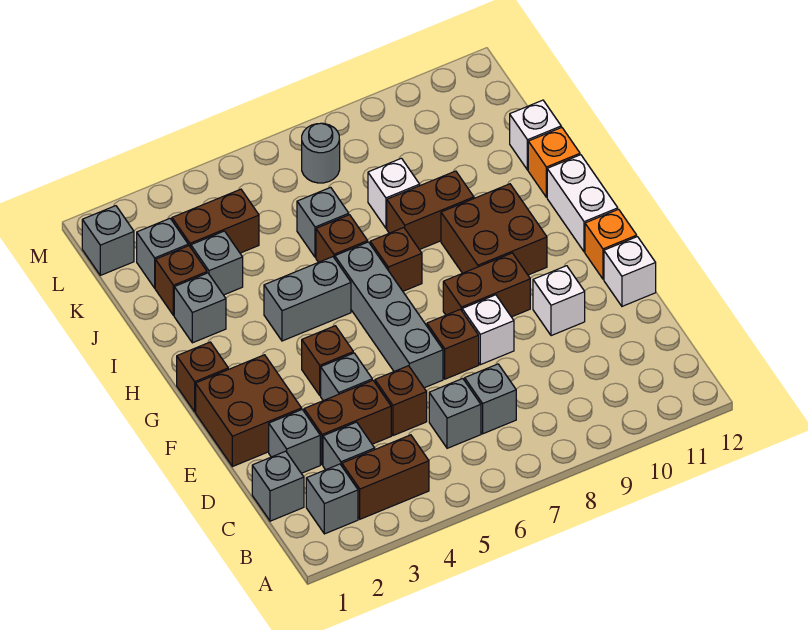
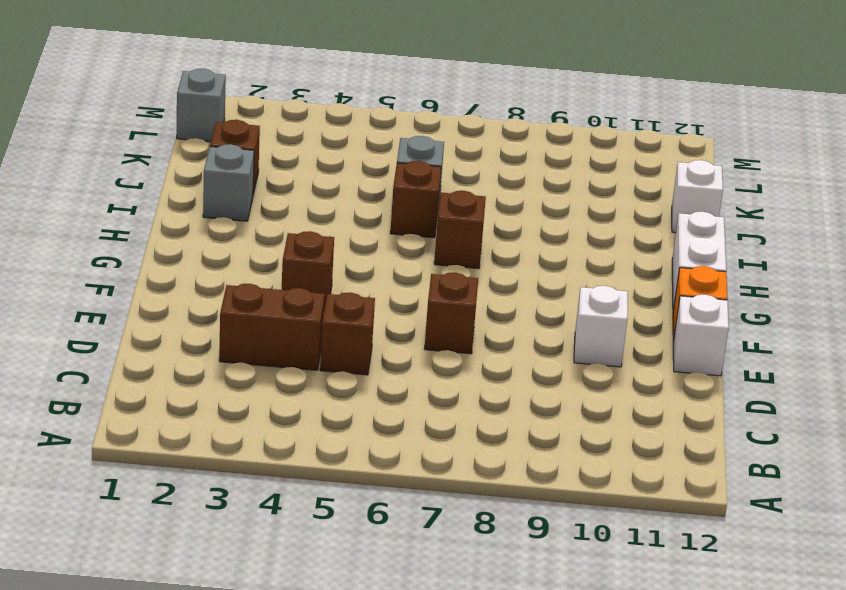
none -> grey brick B2 level 1
none -> brown brick B3:B4 level 1
none -> grey brick C1 level 1
none -> grey brick C3 level 1

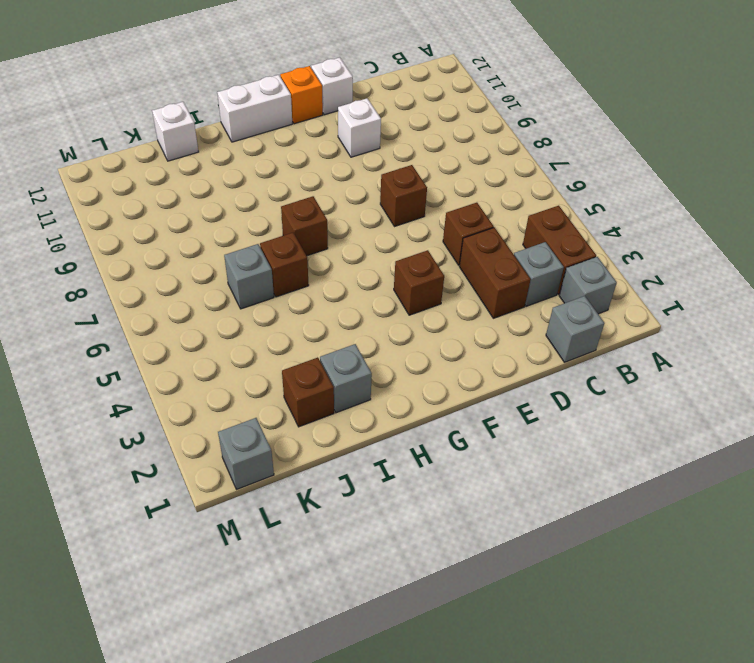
none -> grey brick C6 level 1
none -> grey brick C7 level 1
none -> grey brick D2 level 1
none -> brown brick E1:F2 level 1

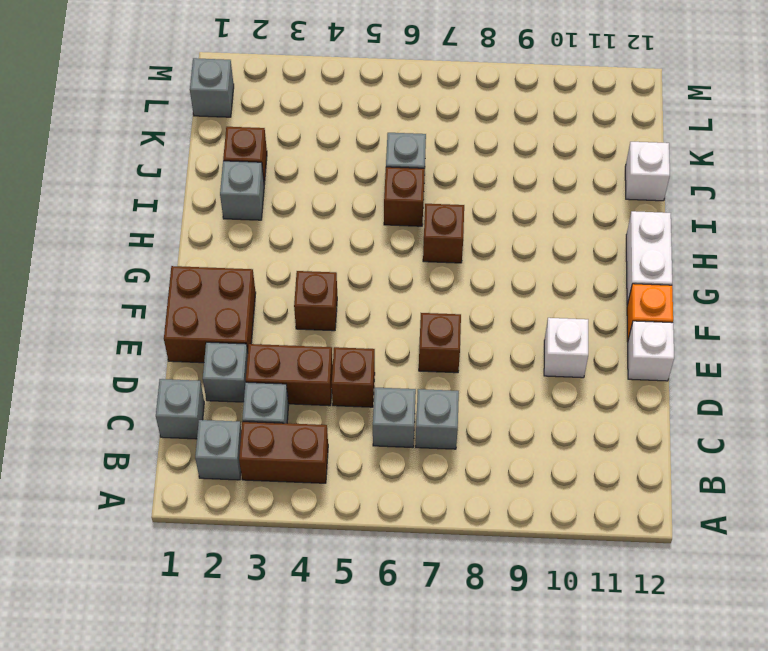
none -> grey brick E4 level 1
none -> grey brick E6:H6 level 1
none -> white brick E8 level 1
none -> brown brick F8:F9 level 1

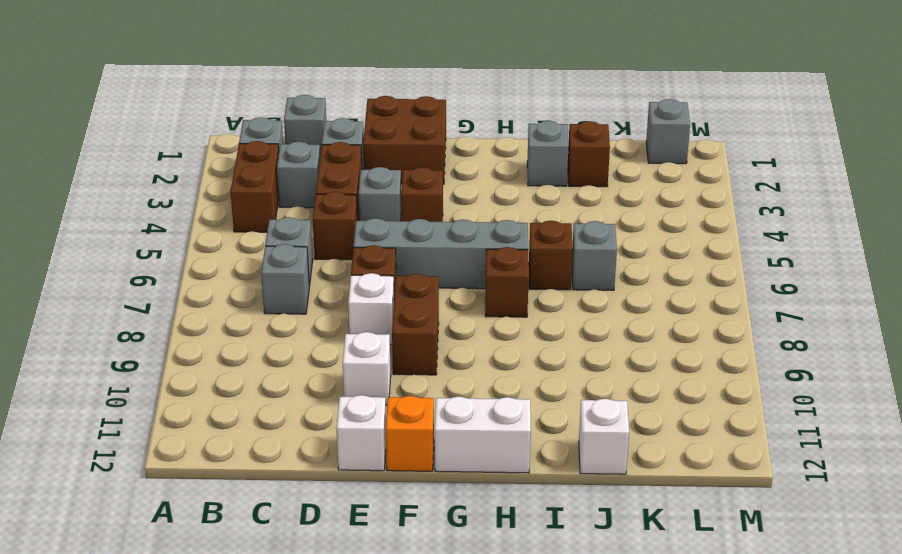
none -> brown brick G1 level 1
none -> brown brick G9:H10 level 1
none -> grey brick H4:H5 level 1
none -> brown brick I8:I9 level 1

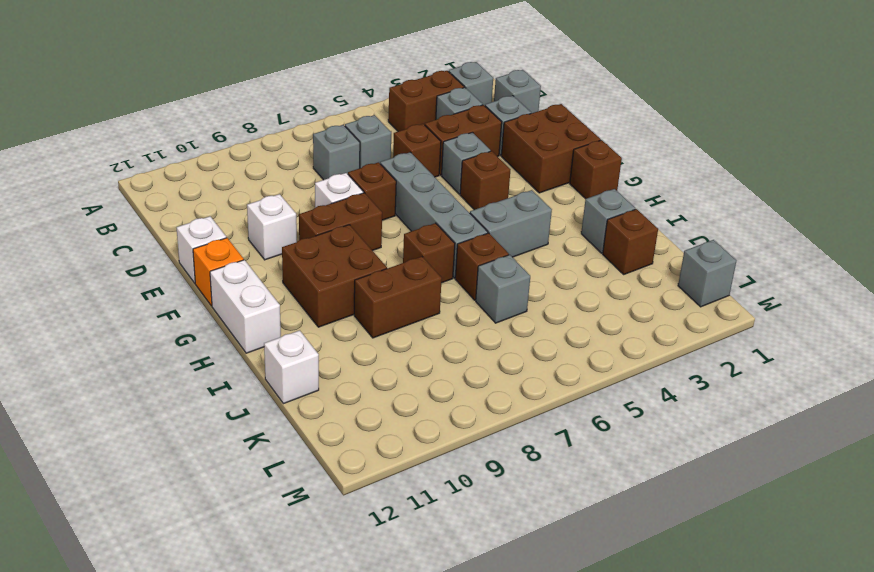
none -> orange brick I12 level 1
none -> grey brick J3 level 1
none -> white brick J8 level 1
none -> grey brick K2 level 1

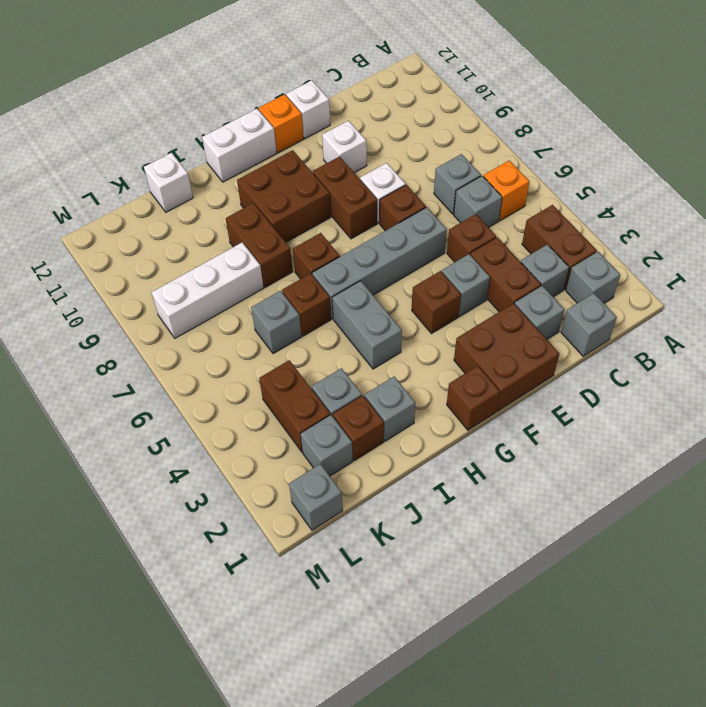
orange brick B6 level 1 -> orange brick I12 level 1
white brick J8:L8 level 1 -> white brick J8 level 1
none -> grey round brick L7 level 1

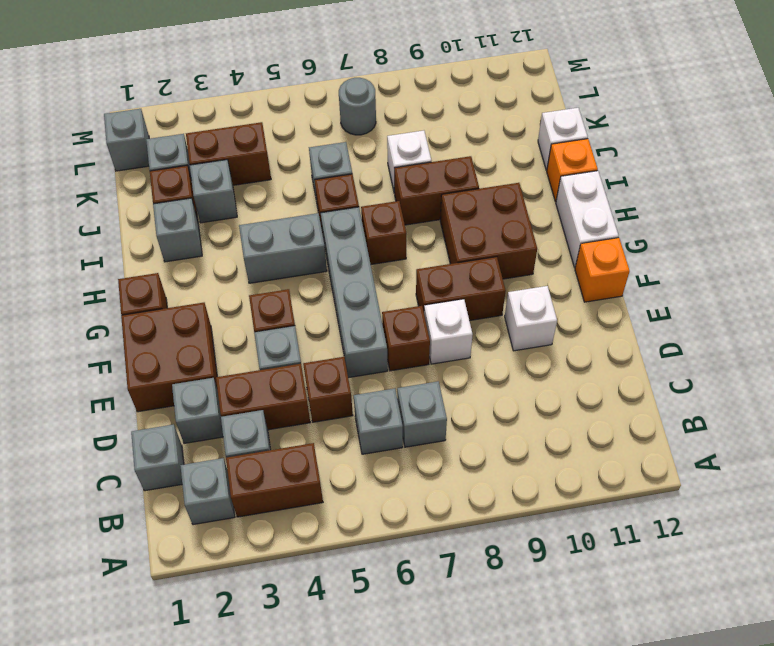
none -> white brick E12 level 1

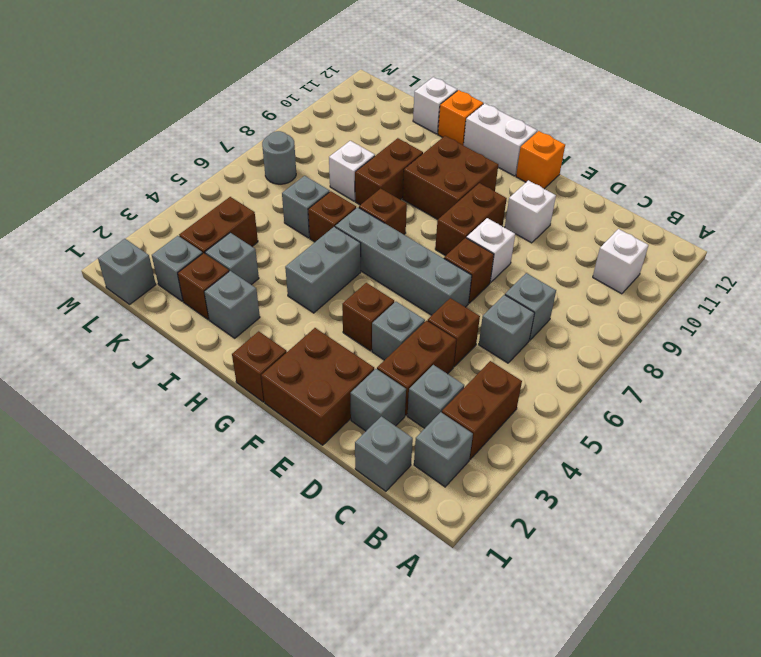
white brick B10 level 1 -> white brick E12 level 1

